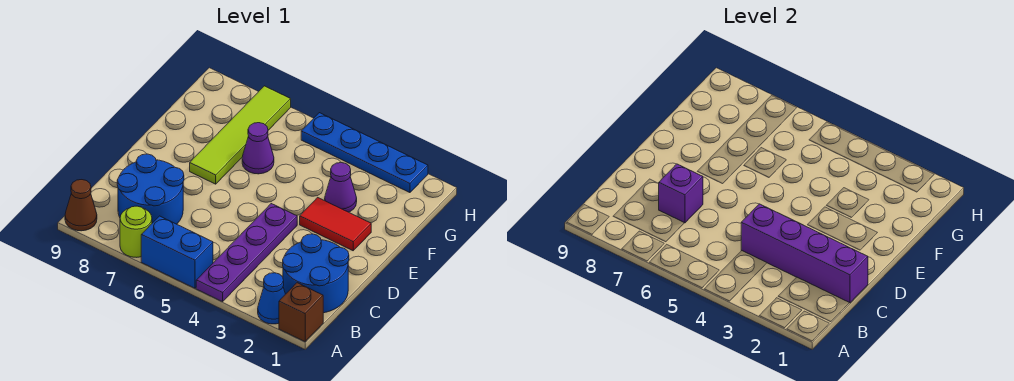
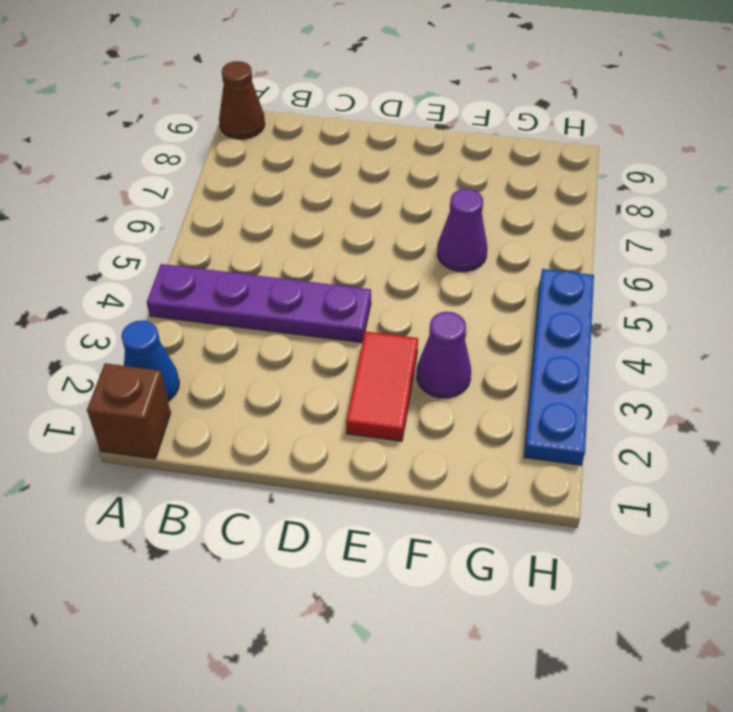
none -> blue brick A5:A6 level 1
none -> lime round brick A7 level 1
none -> blue round brick B1:C2 level 1

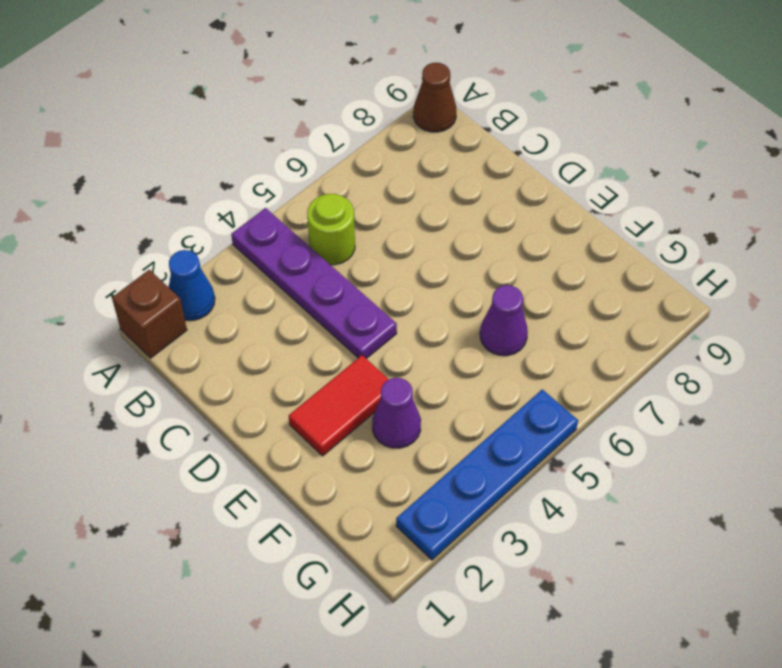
lime round brick B5 level 1 -> lime round brick A7 level 1
none -> blue brick A5:A6 level 1
none -> blue round brick B1:C2 level 1
none -> blue round brick B7:C8 level 1

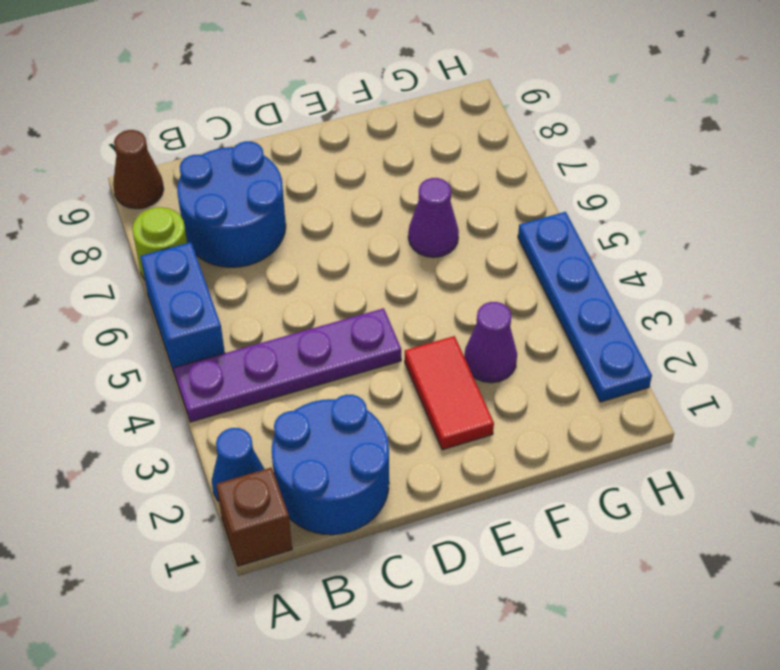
none -> lime tile E7:H7 level 1
none -> purple brick C1:C4 level 2
none -> purple brick C7 level 2

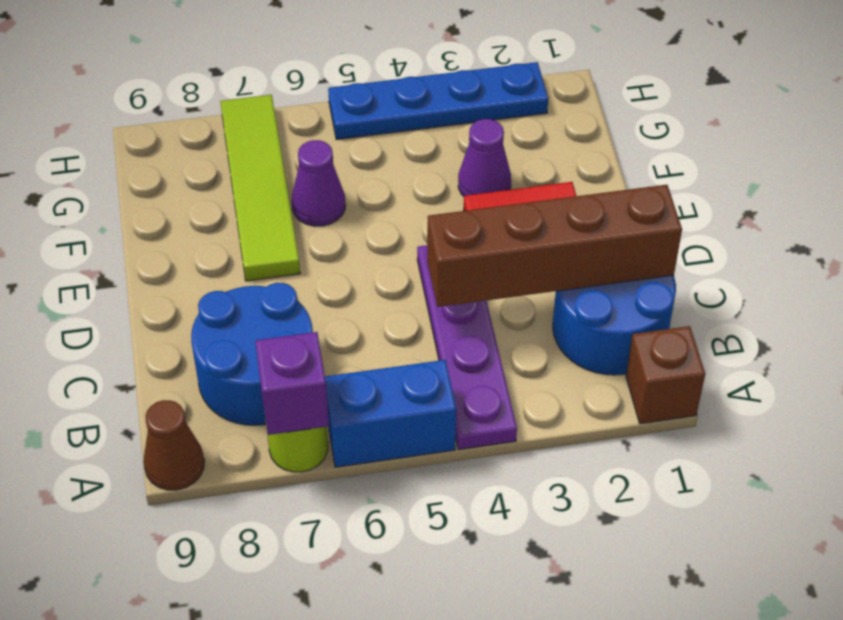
purple brick A7 level 2 -> purple brick C7 level 2
brown brick C1:C4 level 2 -> purple brick C1:C4 level 2
none -> blue cone A2 level 1

